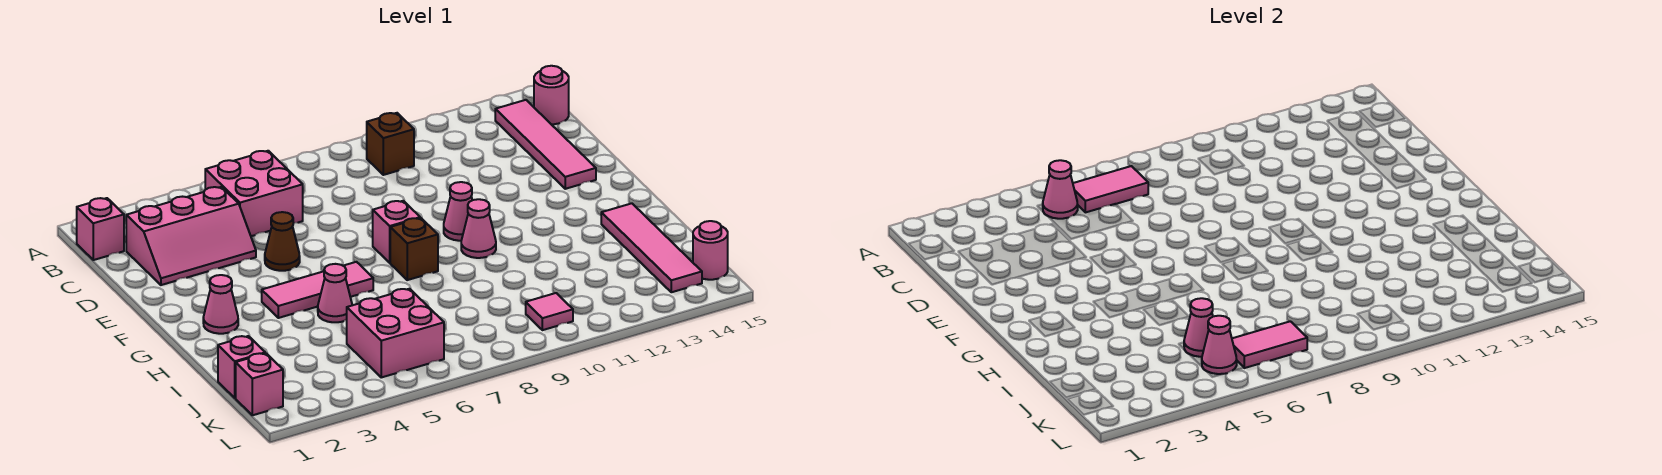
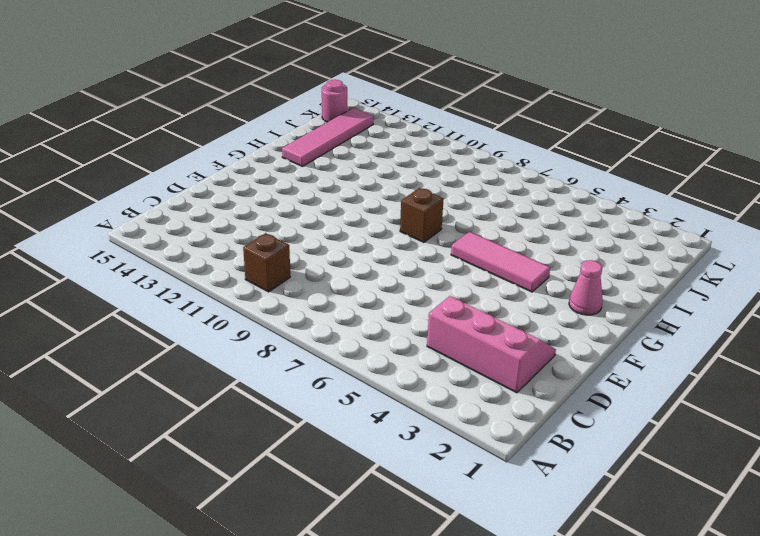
none -> pink brick B1 level 1
none -> pink brick B5:C6 level 1
none -> pink tile B14:E14 level 1

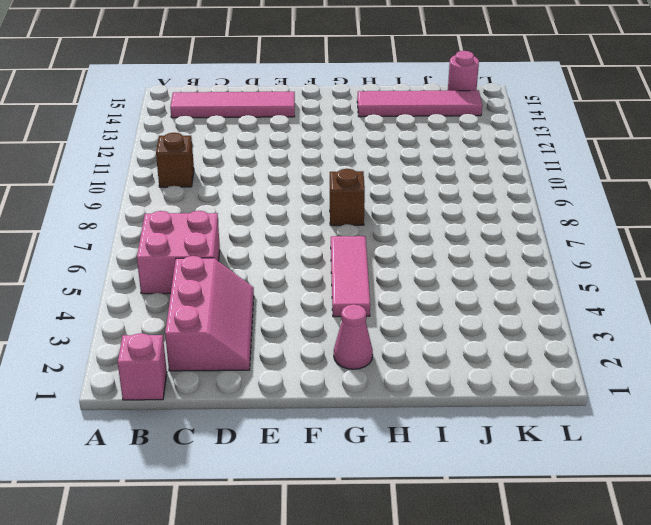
none -> pink round brick B15 level 1
none -> brown cone E5 level 1
none -> pink brick F8 level 1

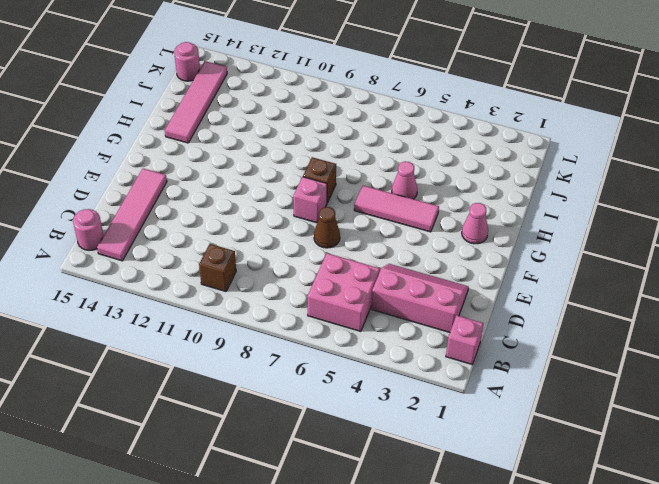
brown cone E7 level 1 -> brown cone E5 level 1
none -> pink cone F10 level 1
none -> pink cone G10 level 1
none -> pink brick J1 level 1

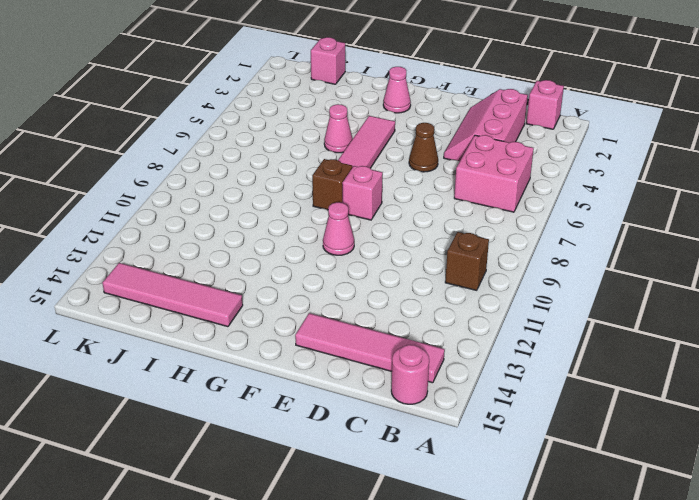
none -> pink cone G10 level 1
none -> pink brick J5:K6 level 1
none -> pink brick K1 level 1

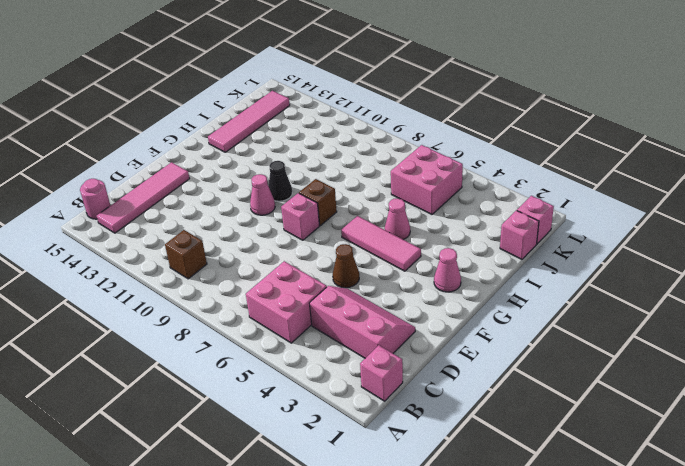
black cone G10 level 1 -> pink cone G10 level 1
none -> pink tile K10 level 1
none -> pink round brick K15 level 1
none -> pink cone B5 level 2

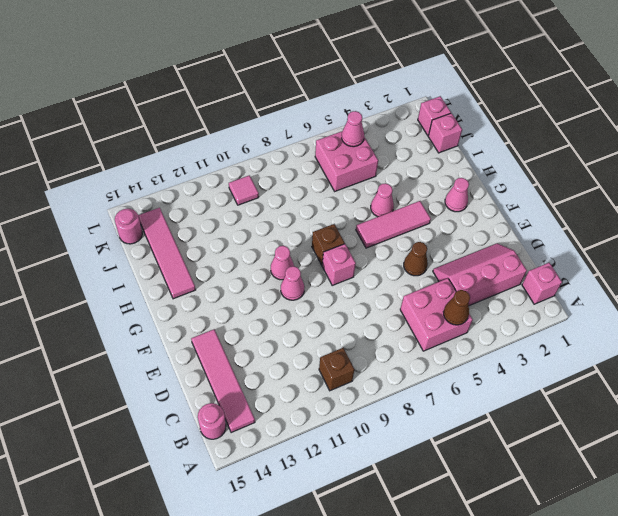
brown cone B5 level 2 -> pink cone B5 level 2
none -> pink tile B6:B7 level 2
none -> pink cone J5 level 2
none -> pink tile K6:K7 level 2

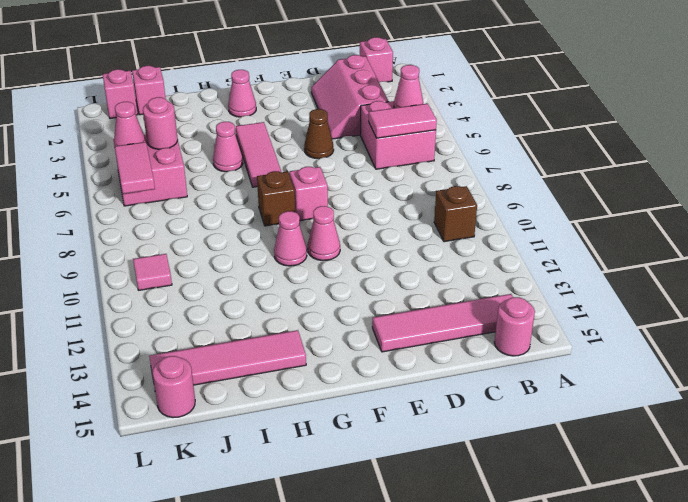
pink tile B6:C6 level 2 -> pink tile B6:B7 level 2
pink round brick J5 level 2 -> pink cone J5 level 2

